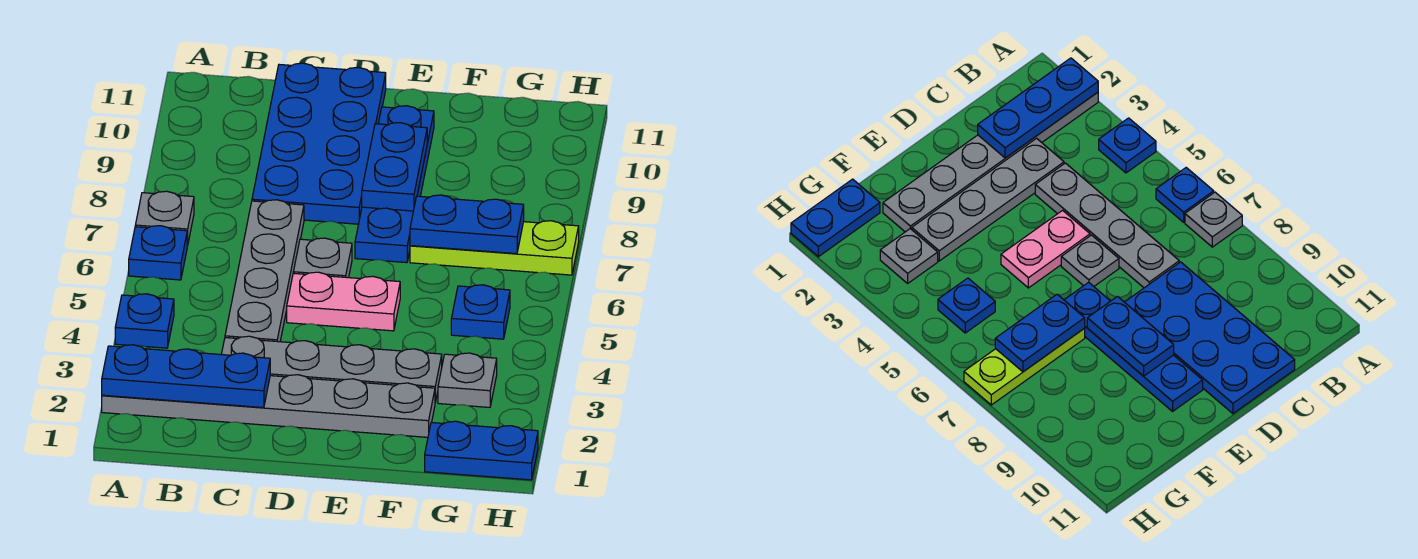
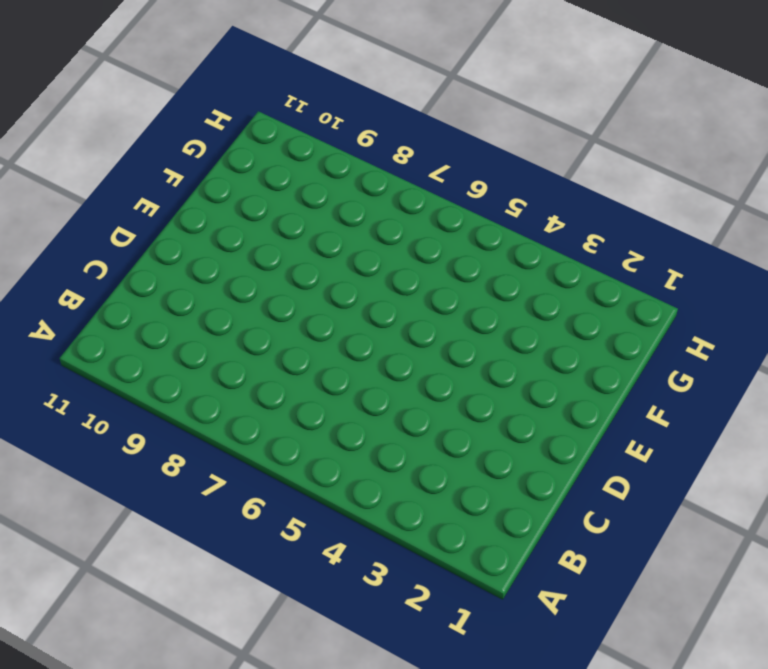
none -> grey plate A2:F2 level 1
none -> blue plate A4 level 1
none -> blue plate A6 level 1

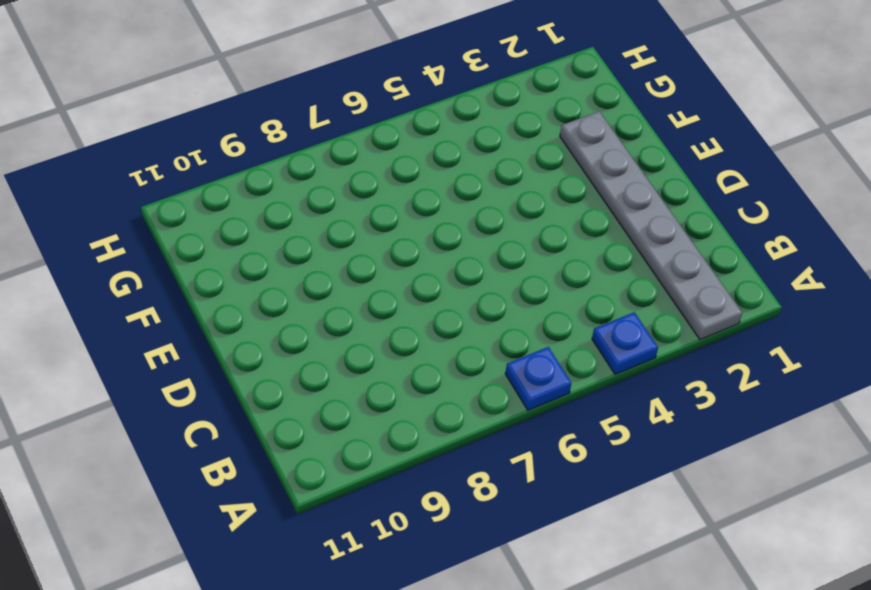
none -> grey plate A7 level 1
none -> grey plate C3:F3 level 1
none -> grey plate C4:C7 level 1

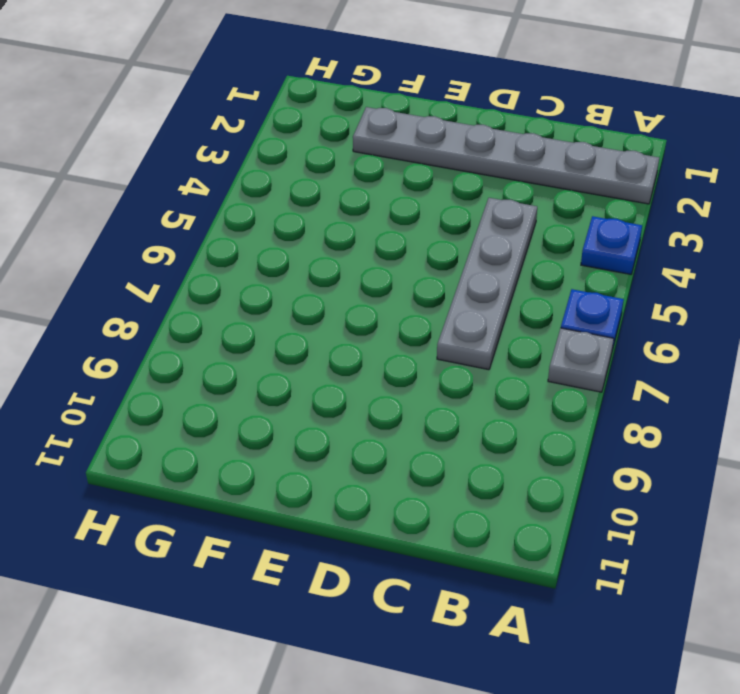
none -> grey plate C3:F3 level 1
none -> blue plate C8:D11 level 1
none -> pink plate D5:E5 level 1

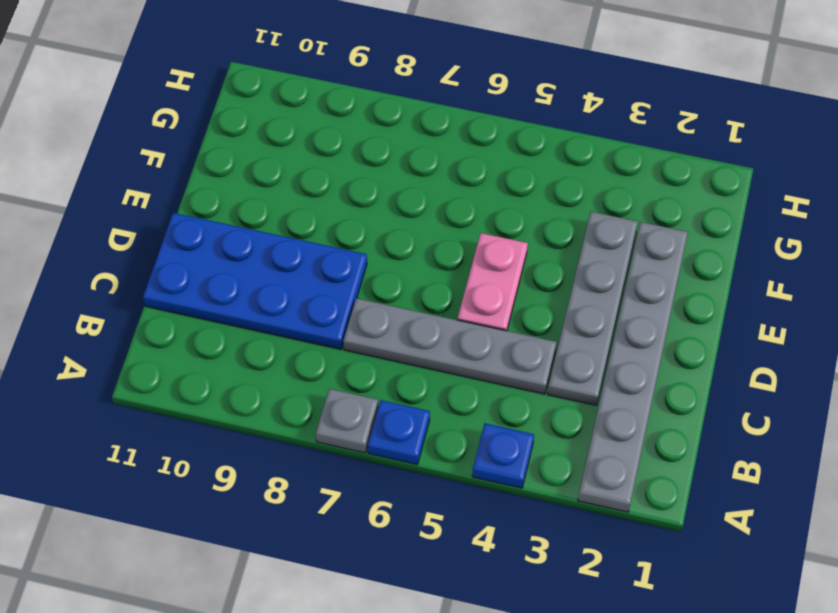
none -> grey plate D6 level 1
none -> blue plate E7:E10 level 1
none -> lime plate F7:H7 level 1

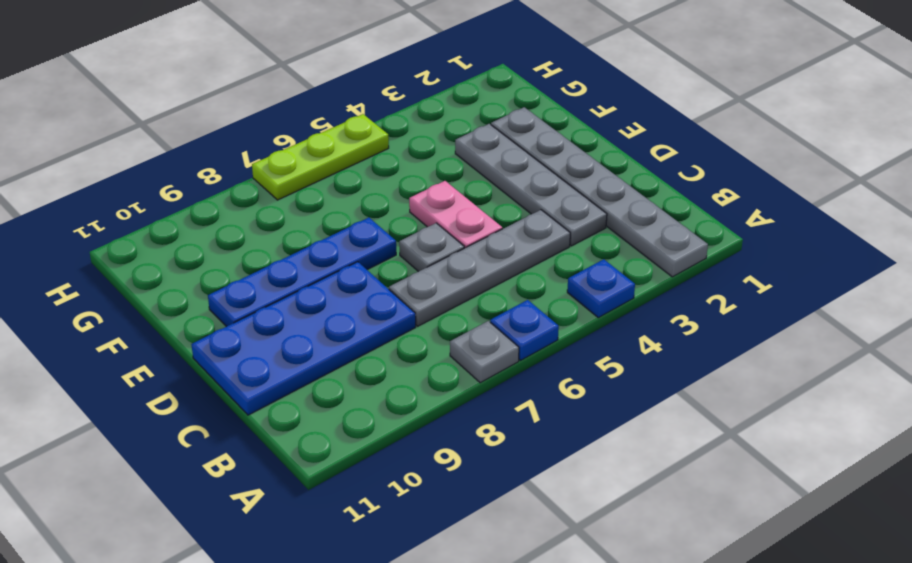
lime plate H5:H7 level 1 -> lime plate F7:H7 level 1
none -> blue plate G1:H1 level 1
none -> grey plate G3 level 1
none -> blue plate G5 level 1

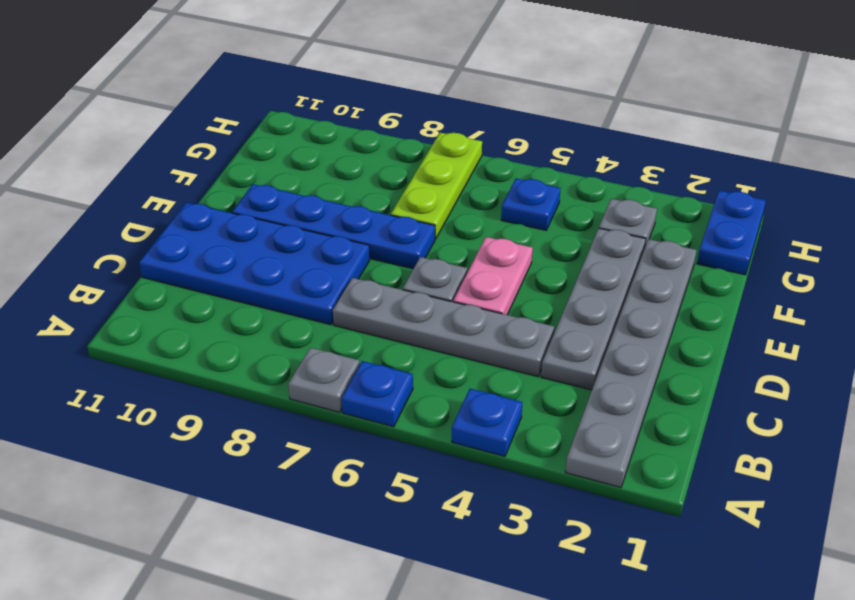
none -> blue plate A2:C2 level 2
none -> blue plate E8:E9 level 2
none -> blue plate F7:G7 level 2

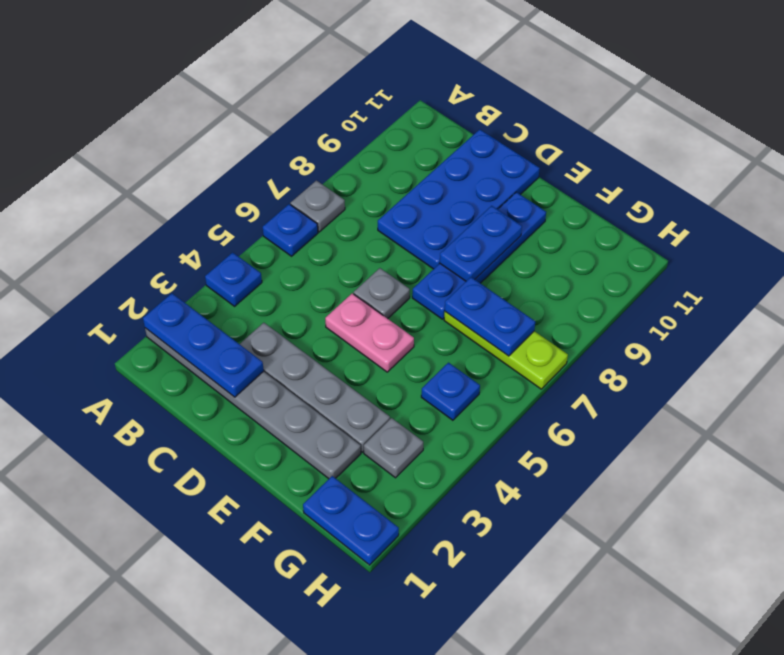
none -> grey plate C4:C7 level 1

